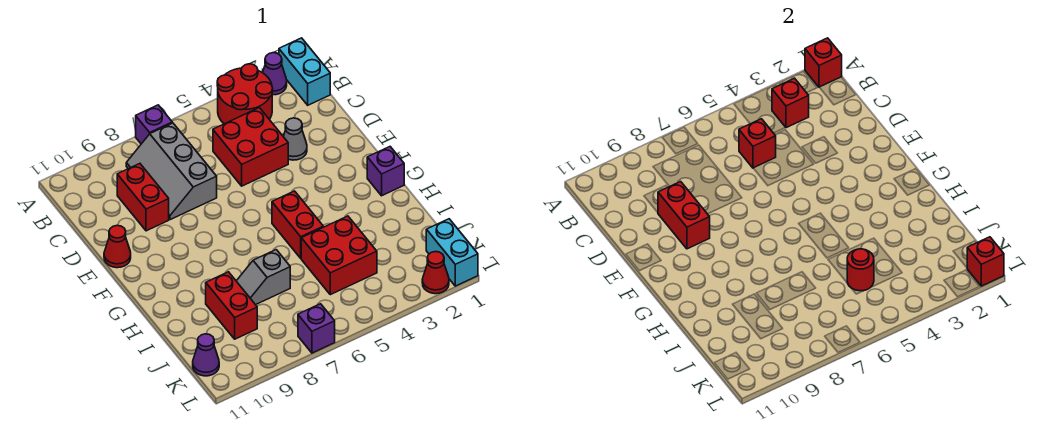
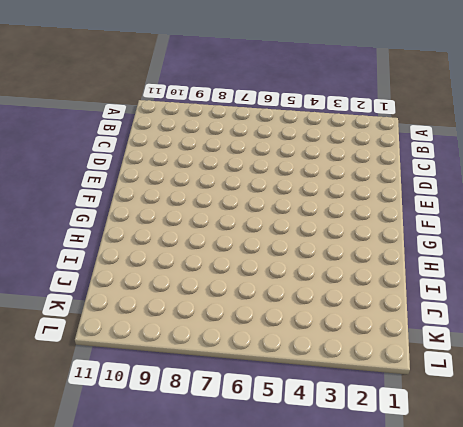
none -> cyan brick A1:B1 level 1
none -> purple cone A2 level 1
none -> red round brick A3:B4 level 1

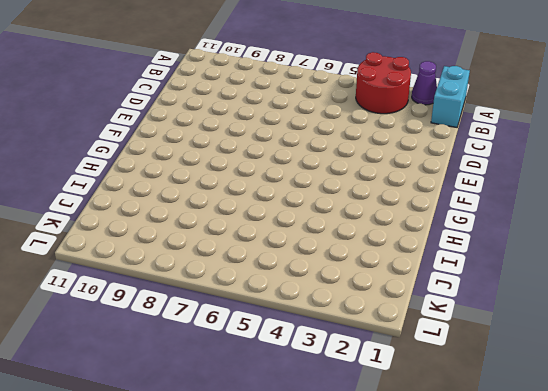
none -> purple brick A7 level 1
none -> grey slope B7:D8 level 1 top 7
none -> red brick C4:D5 level 1

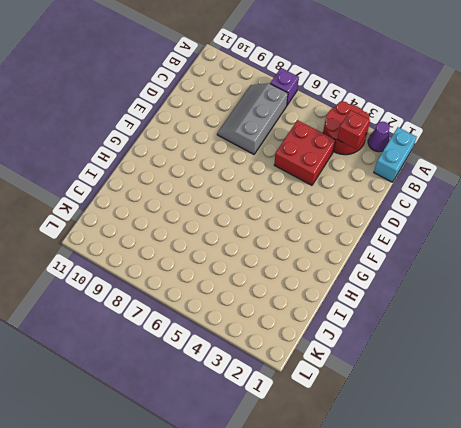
none -> red brick C9:D9 level 1
none -> grey cone D3 level 1
none -> red cone E11 level 1

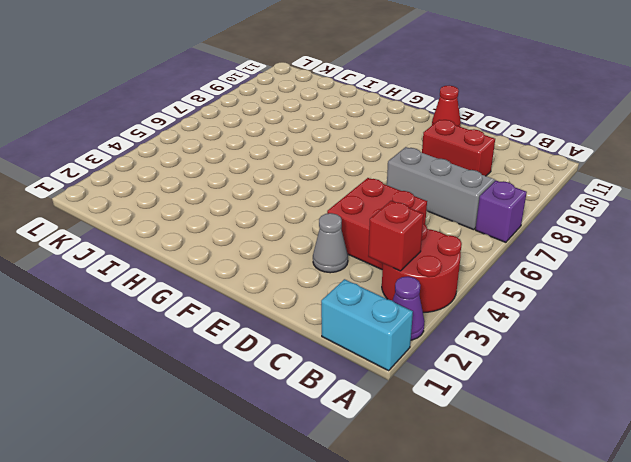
none -> purple brick G1 level 1
none -> red brick G5:H5 level 1
none -> red brick I4:J5 level 1

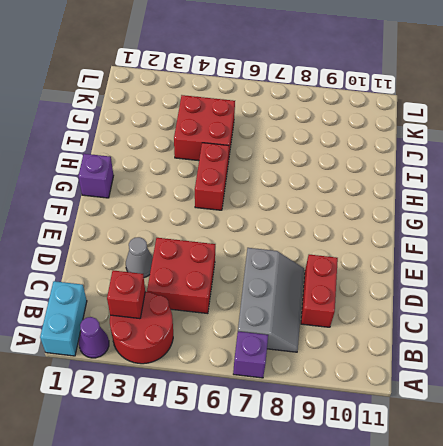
none -> red cone E11 level 1
none -> grey slope I7:I8 level 1 top 7
none -> red brick I9:J9 level 1

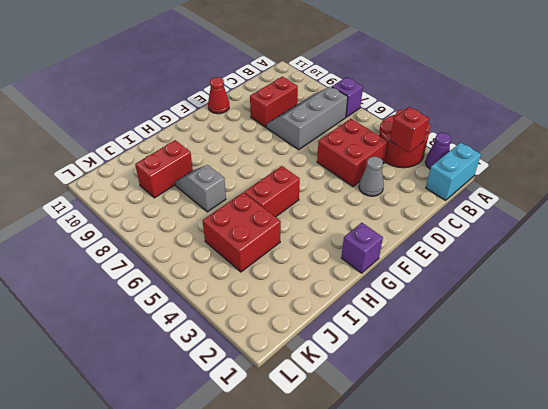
none -> cyan brick K1:L1 level 1
none -> purple cone K11 level 1
none -> red cone L2 level 1

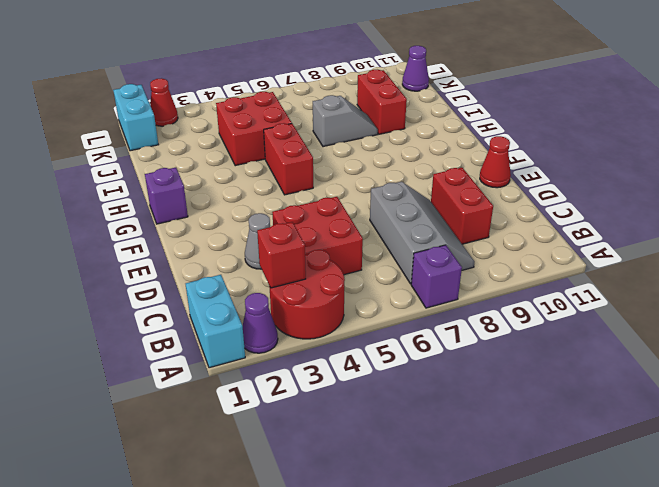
none -> purple brick L7 level 1
none -> red brick A1 level 2
none -> red brick C5 level 2

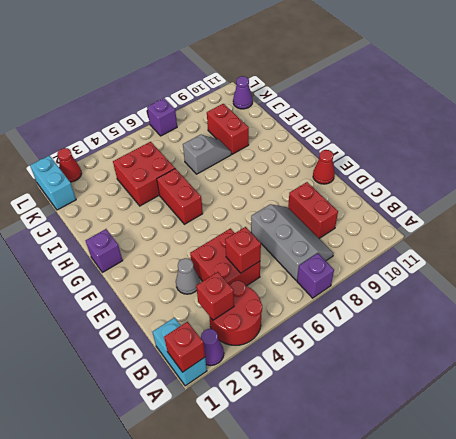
none -> red brick D9:E9 level 2
none -> red round brick J5 level 2
none -> red brick L1 level 2

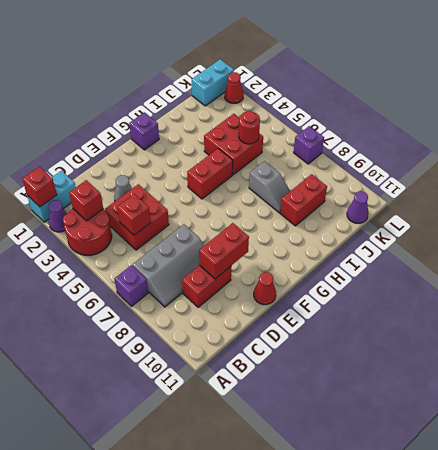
none -> red brick L1 level 2

